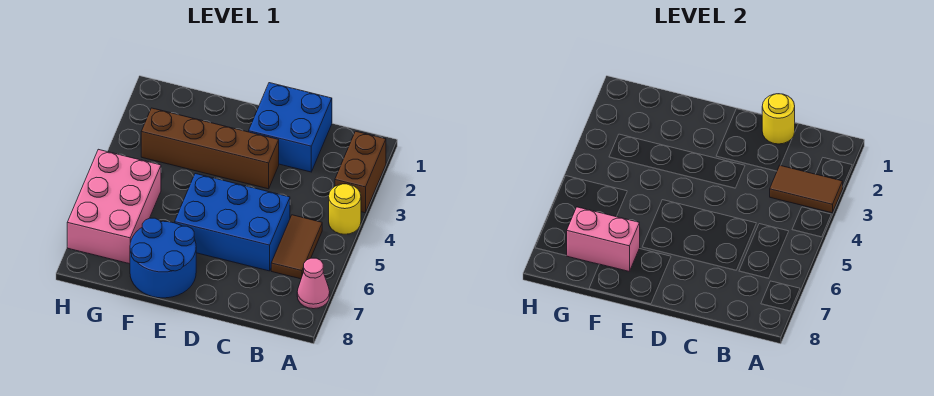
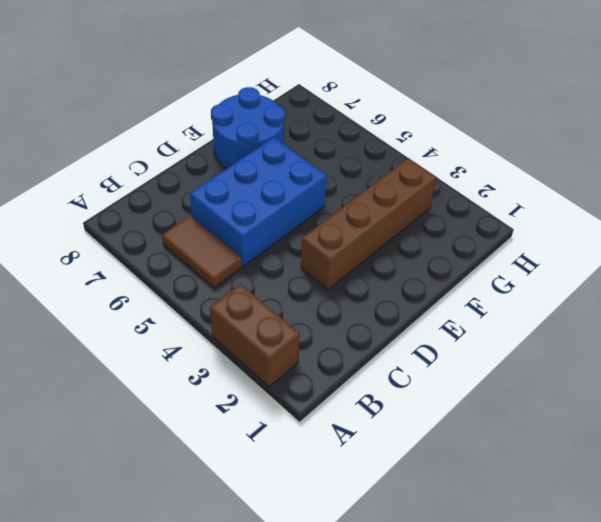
none -> yellow round brick A4 level 1
none -> pink cone A7 level 1
none -> blue brick C1:D2 level 1

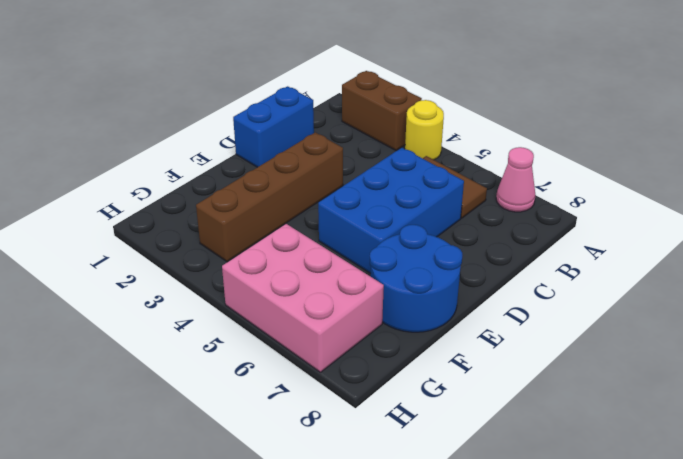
blue brick C1:D1 level 1 -> blue brick C1:D2 level 1
none -> brown tile A3:B3 level 2
none -> yellow round brick C1 level 2
none -> pink brick F7:G7 level 2

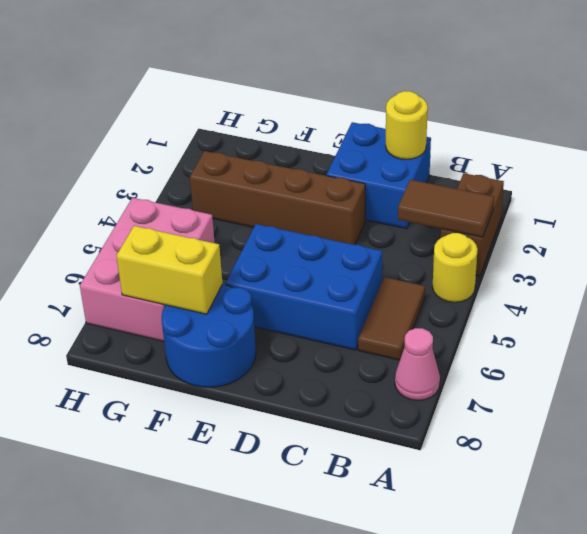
yellow brick F7:G7 level 2 -> pink brick F7:G7 level 2

